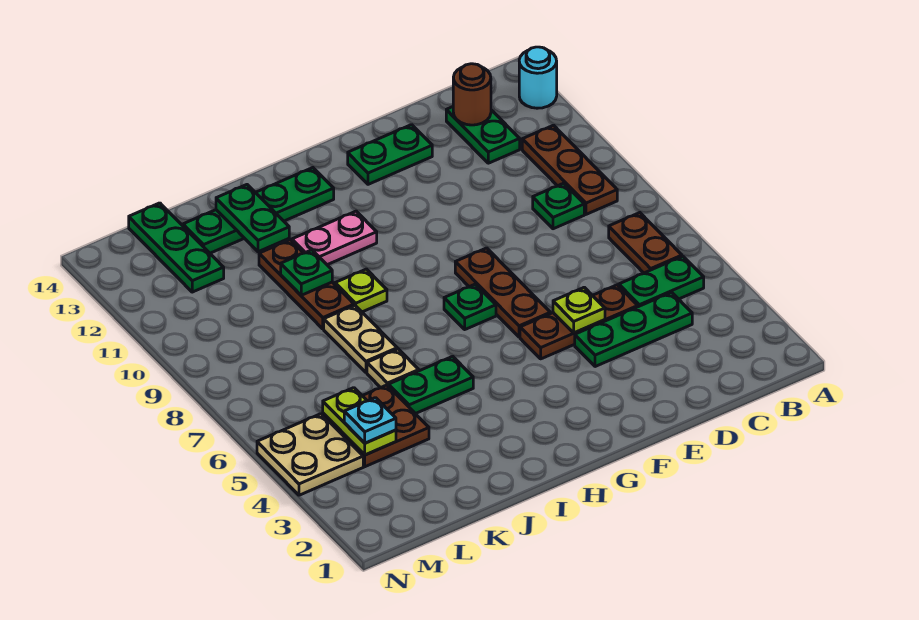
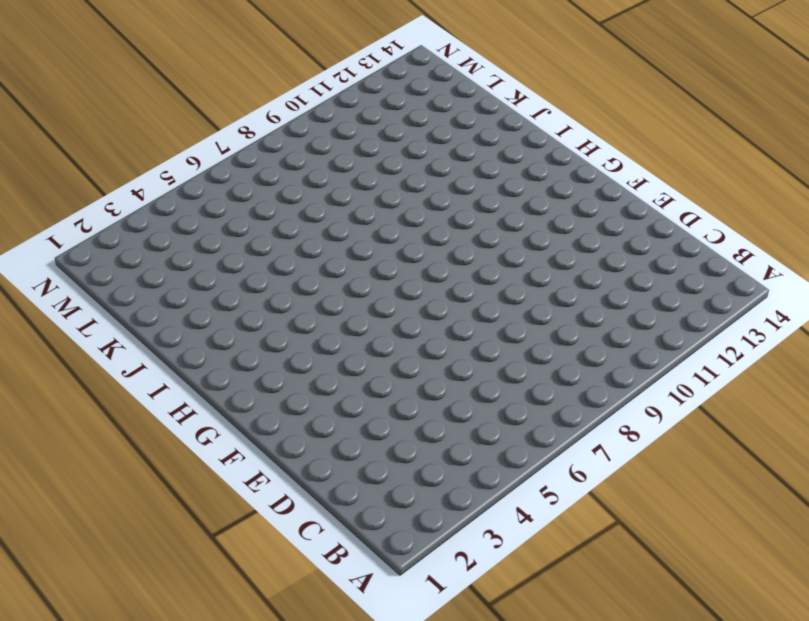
none -> cyan round brick A13 level 1
none -> green plate B5:C5 level 1
none -> brown plate B6:B7 level 1

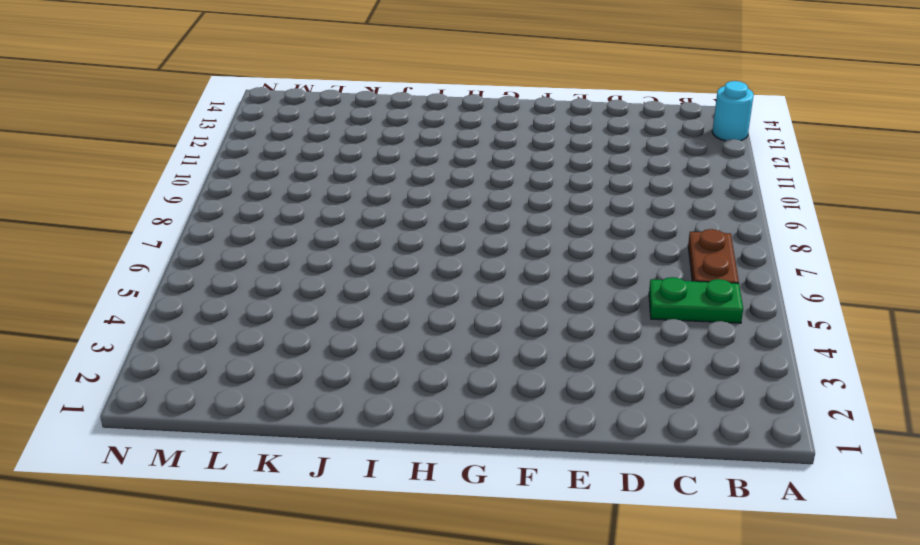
none -> brown plate B9:B11 level 1
none -> green plate C4:E4 level 1
none -> green plate C9 level 1

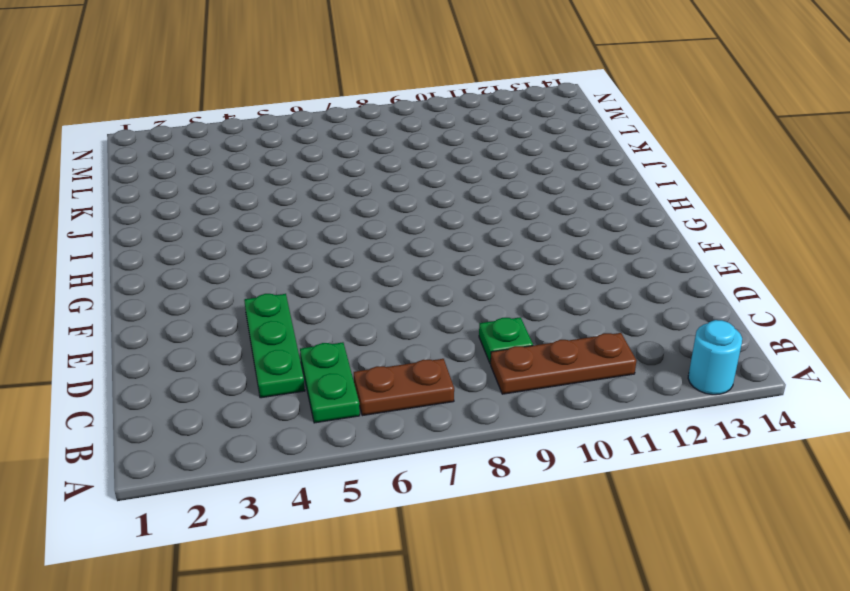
none -> green plate C12:C13 level 1
none -> brown plate D5:F5 level 1
none -> green plate E13:F13 level 1

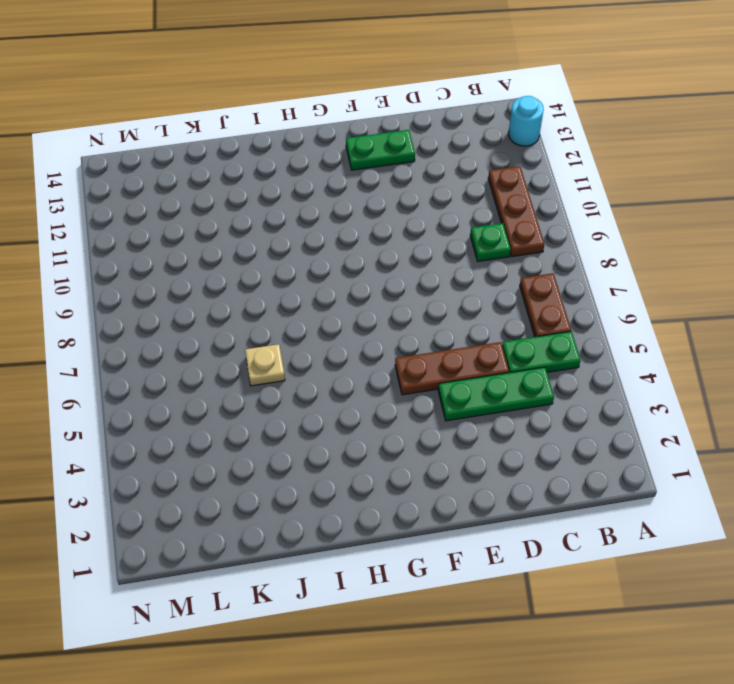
none -> green plate C12:C13 level 1
none -> brown plate F6:F8 level 1
none -> green plate G7 level 1

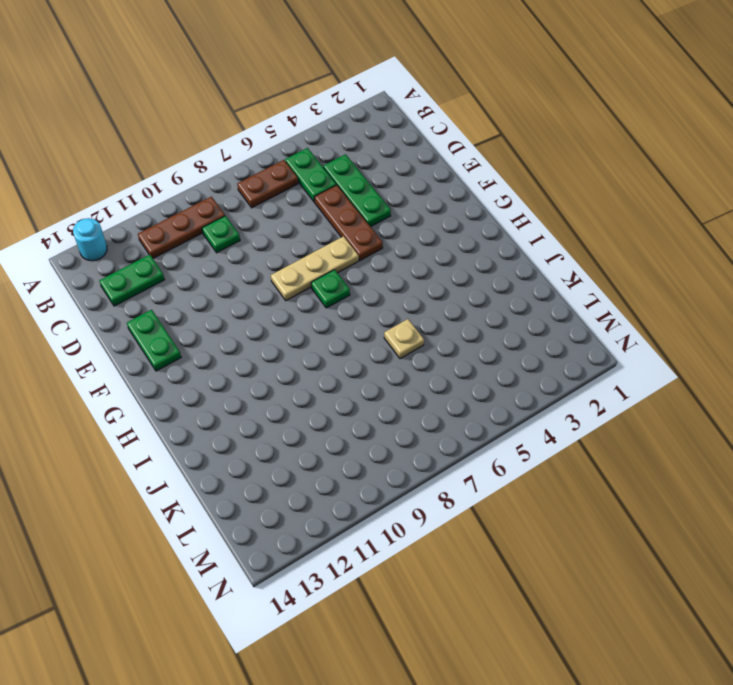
tan plate F6:F8 level 1 -> brown plate F6:F8 level 1
none -> pink plate H11:I11 level 1
none -> green plate H13:K13 level 1
none -> green plate I5:J5 level 1

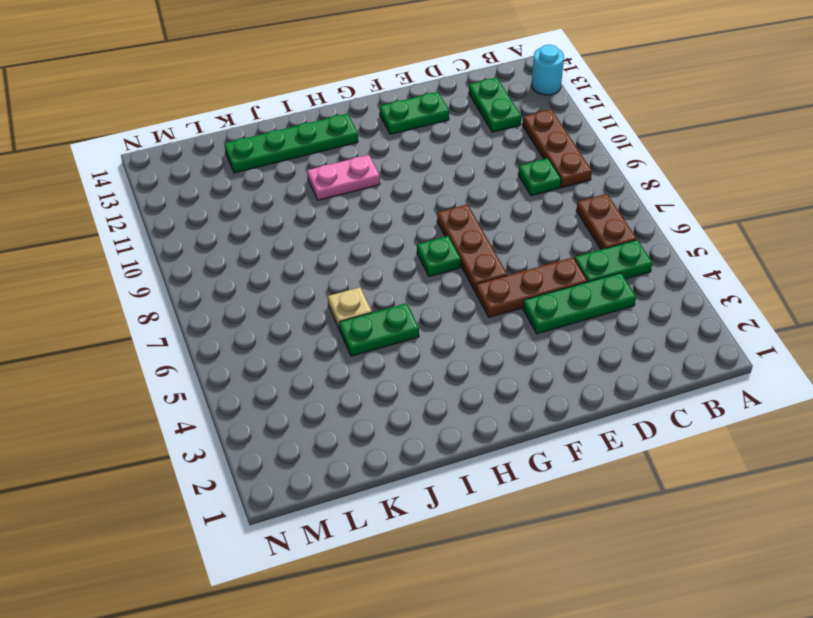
none -> lime plate I9 level 1
none -> tan plate J7:J8 level 1
none -> brown plate J9:J11 level 1

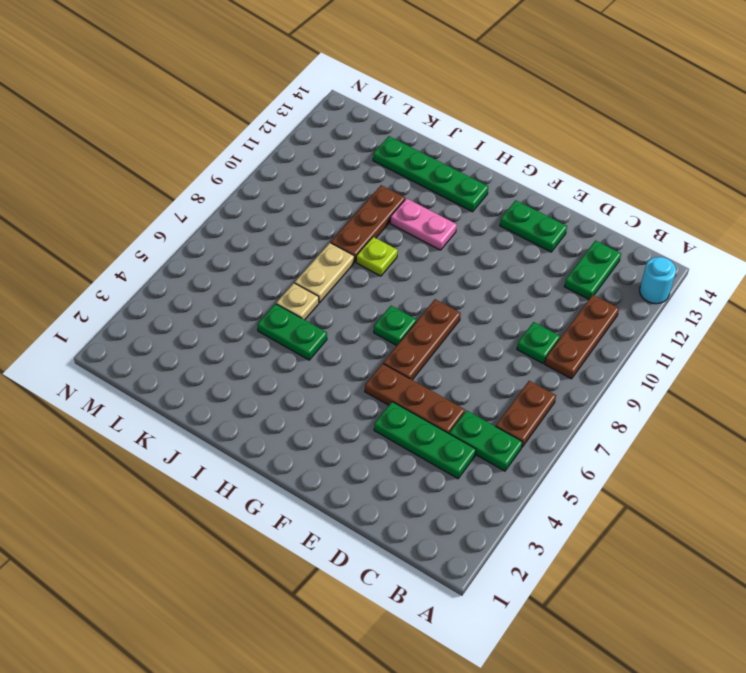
none -> brown plate K4:L5 level 1
none -> green plate L12:L14 level 1
none -> tan plate M4:N5 level 1

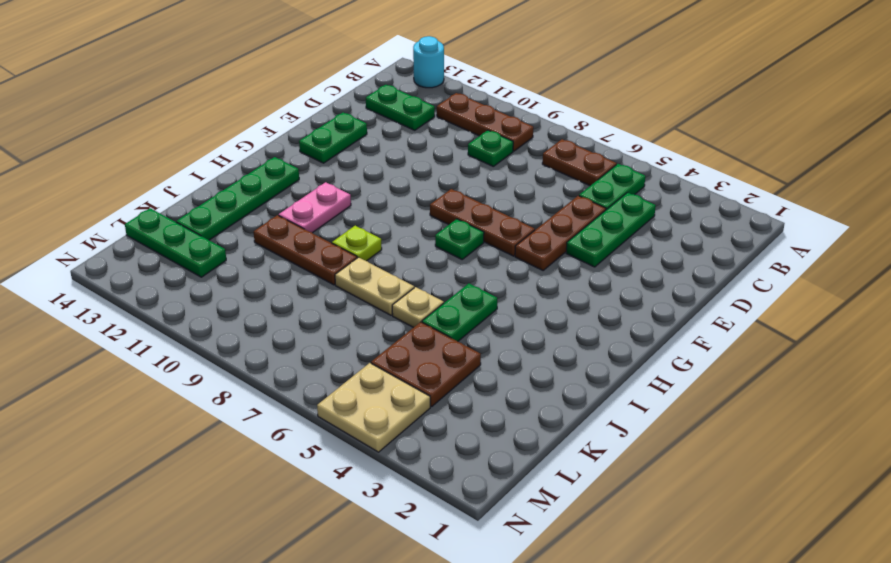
none -> brown round brick C13 level 2
none -> lime plate E5 level 2
none -> green plate J10 level 2

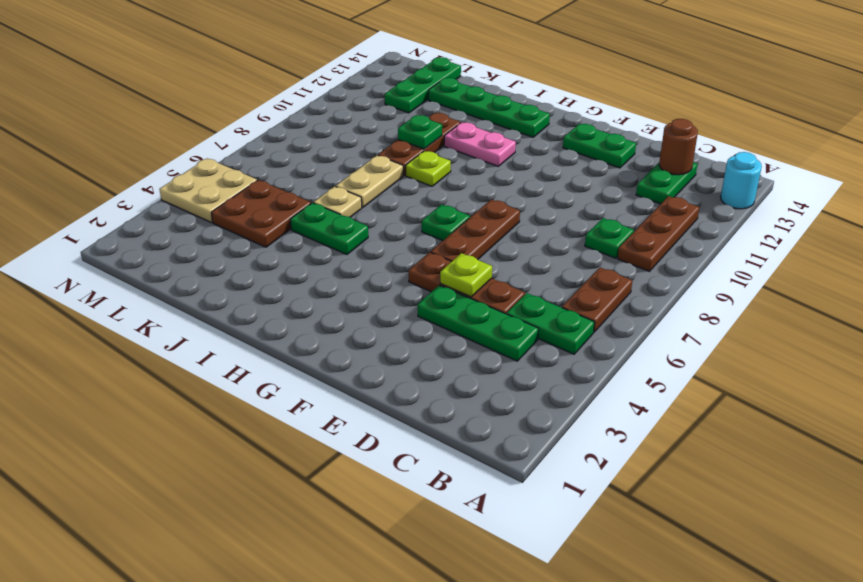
none -> green plate J12:J13 level 2
none -> lime plate L4:L5 level 2
none -> cyan plate L4 level 3

